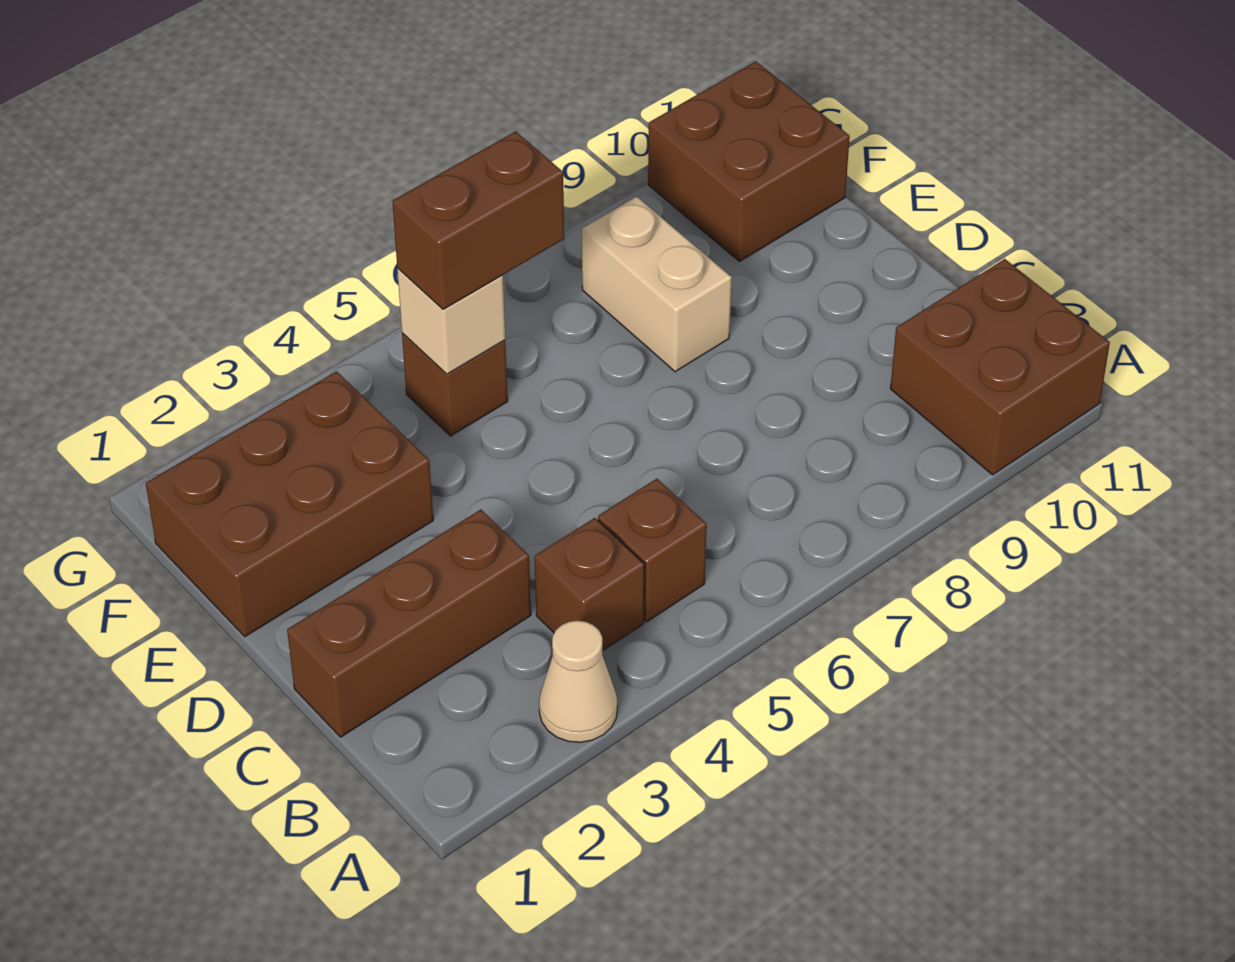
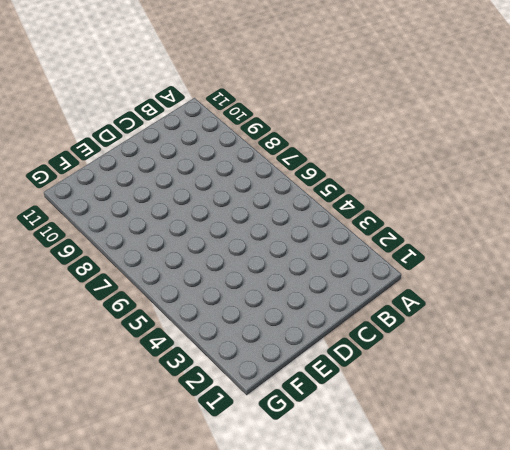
none -> tan cone A3 level 1
none -> brown brick A10:B11 level 1

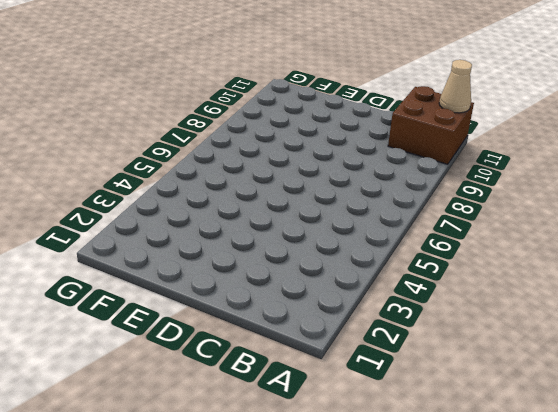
tan cone A11 level 2 -> tan cone A3 level 1
none -> brown brick B4 level 1
none -> brown brick B5 level 1

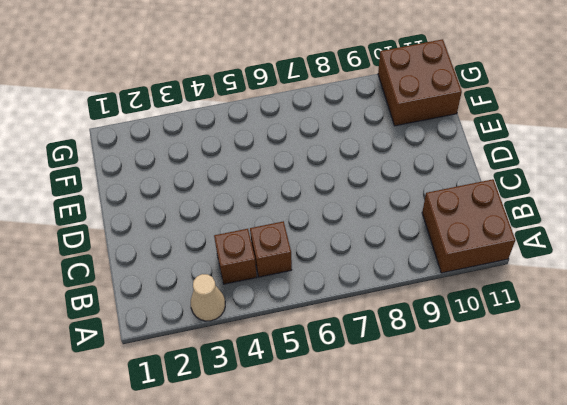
none -> brown brick C1:C3 level 1
none -> brown brick E1:F3 level 1

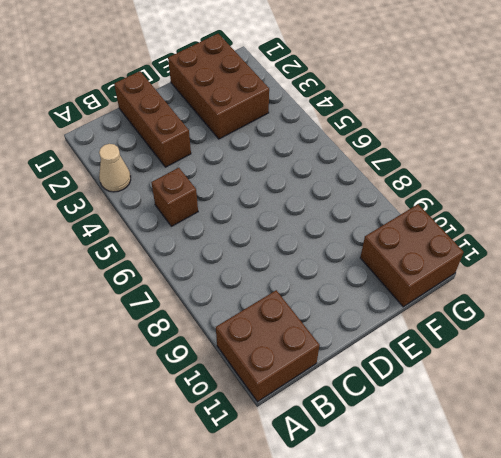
none -> brown brick B4 level 1
none -> tan brick E8:F8 level 1

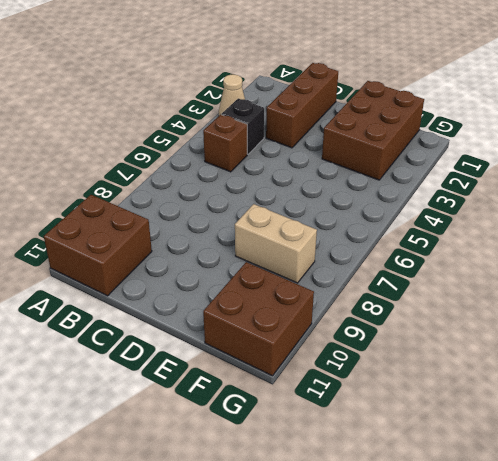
black brick B4 level 1 -> brown brick B4 level 1
none -> brown brick F5 level 1
none -> tan brick F5 level 2

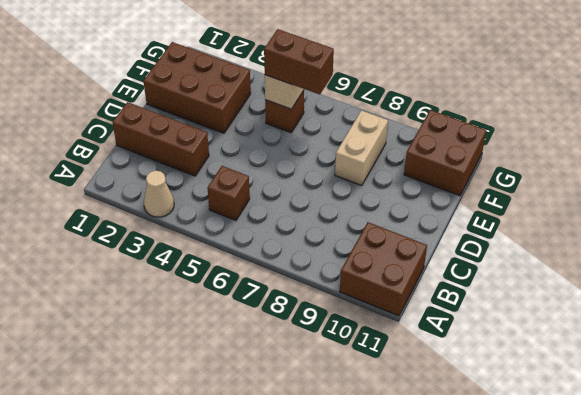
none -> brown brick B4 level 1

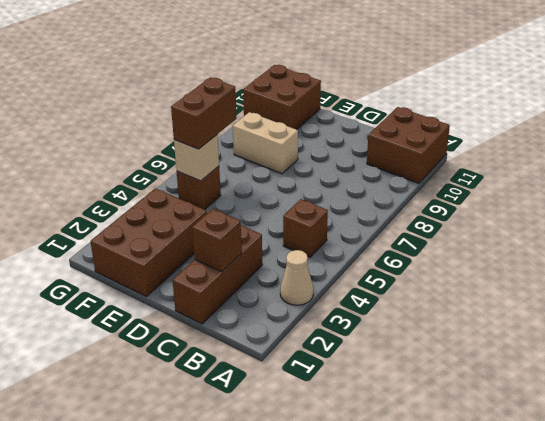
brown brick C2 level 2 -> brown brick B4 level 1

